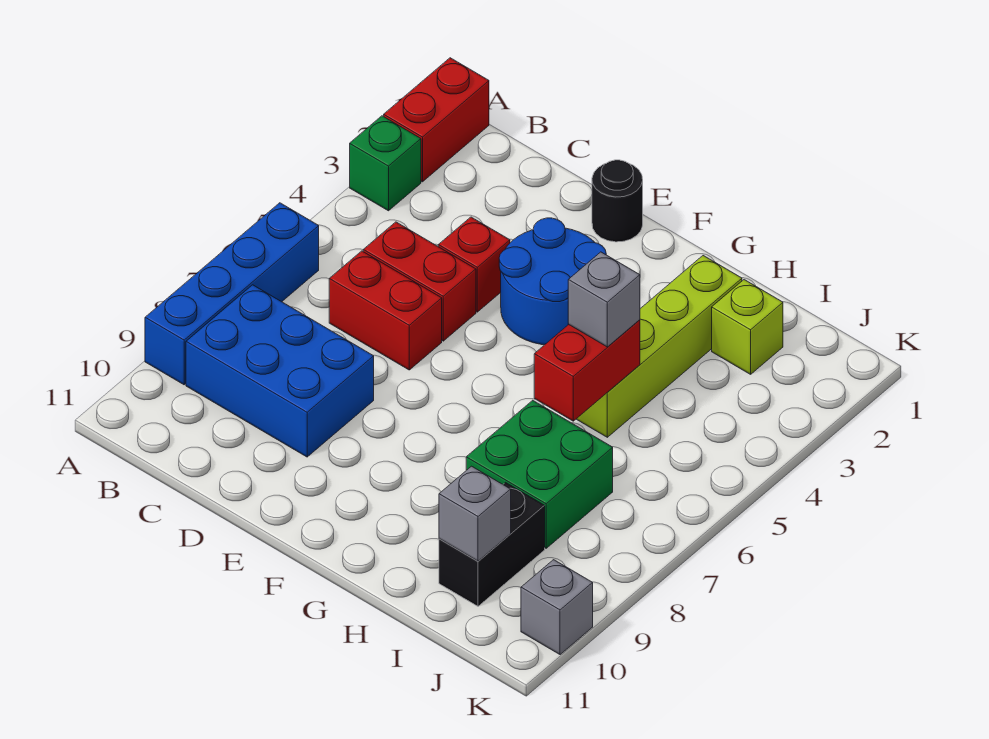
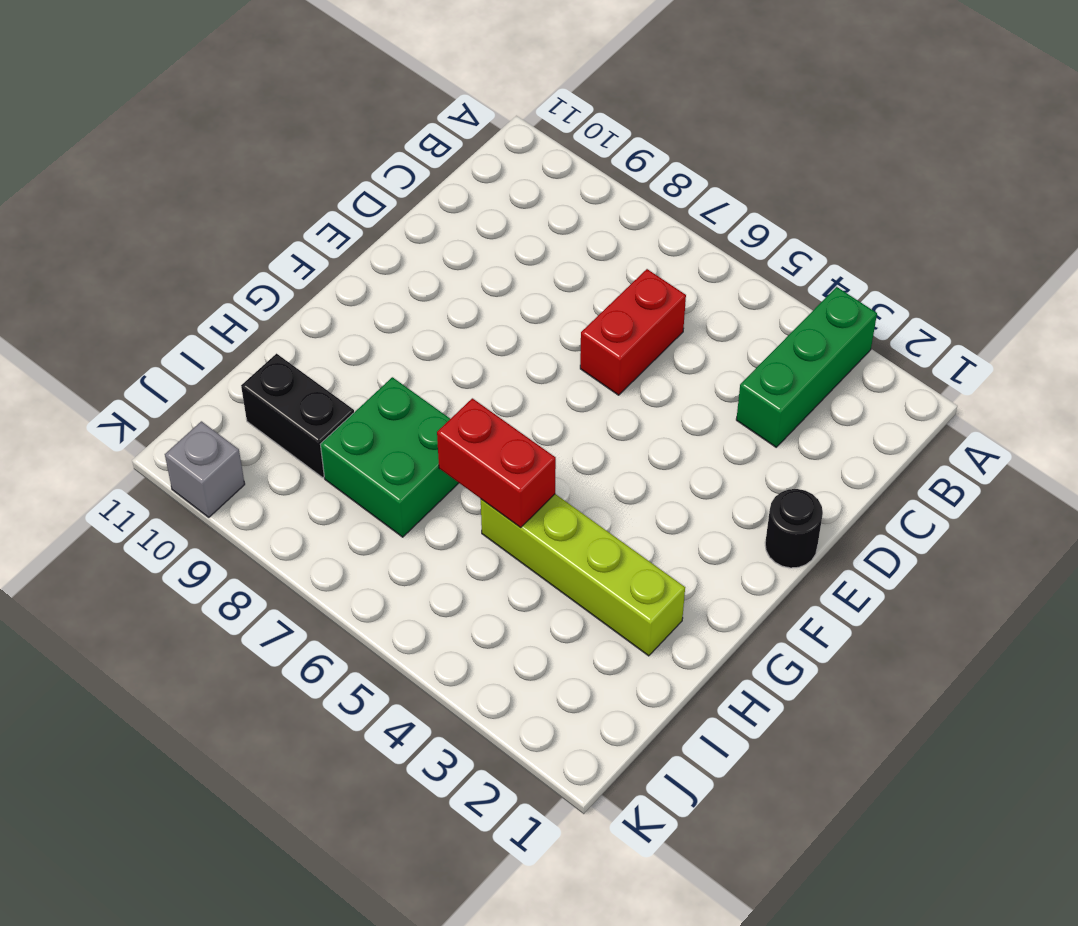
green brick A3:C3 level 1 -> green brick A3 level 1
none -> red brick A1:A2 level 1
none -> blue brick A6:A9 level 1
none -> blue brick B8:D9 level 1

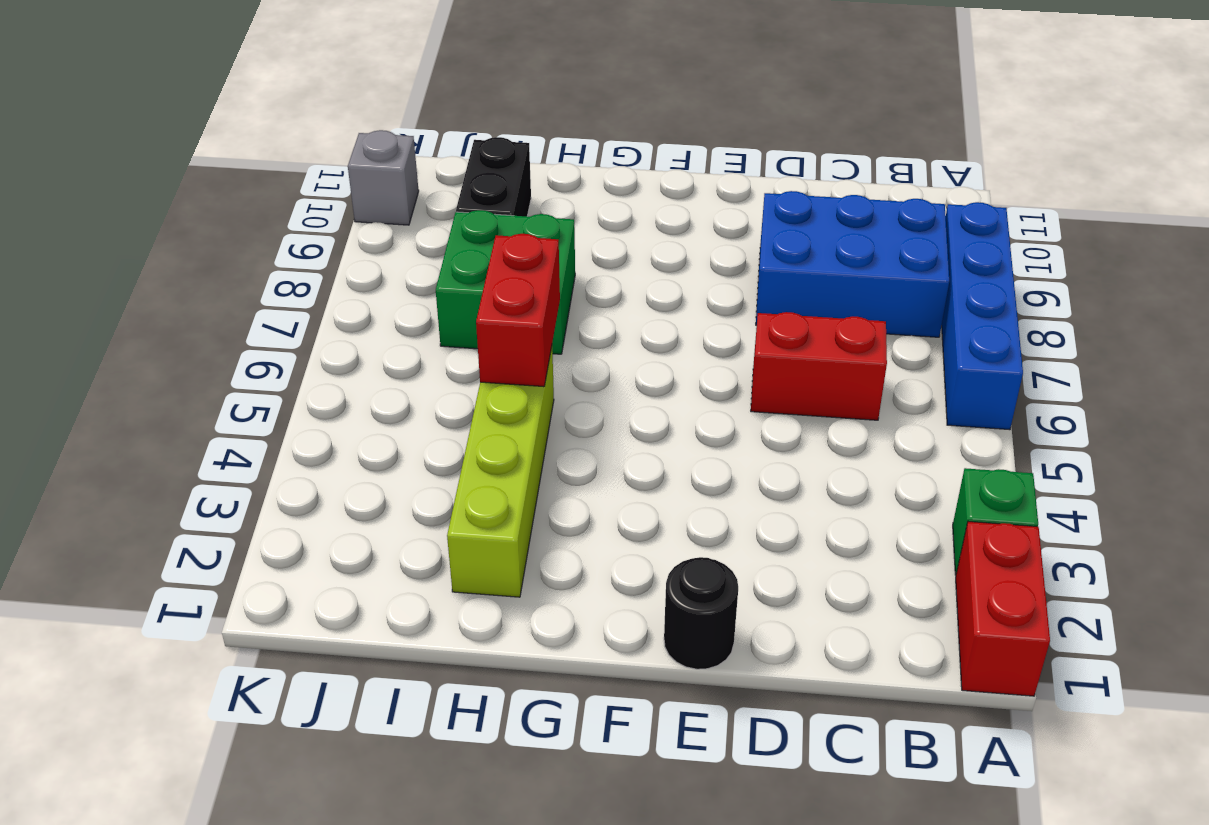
none -> red brick C5:D5 level 1
none -> red brick D4 level 1
none -> blue round brick E3:F4 level 1

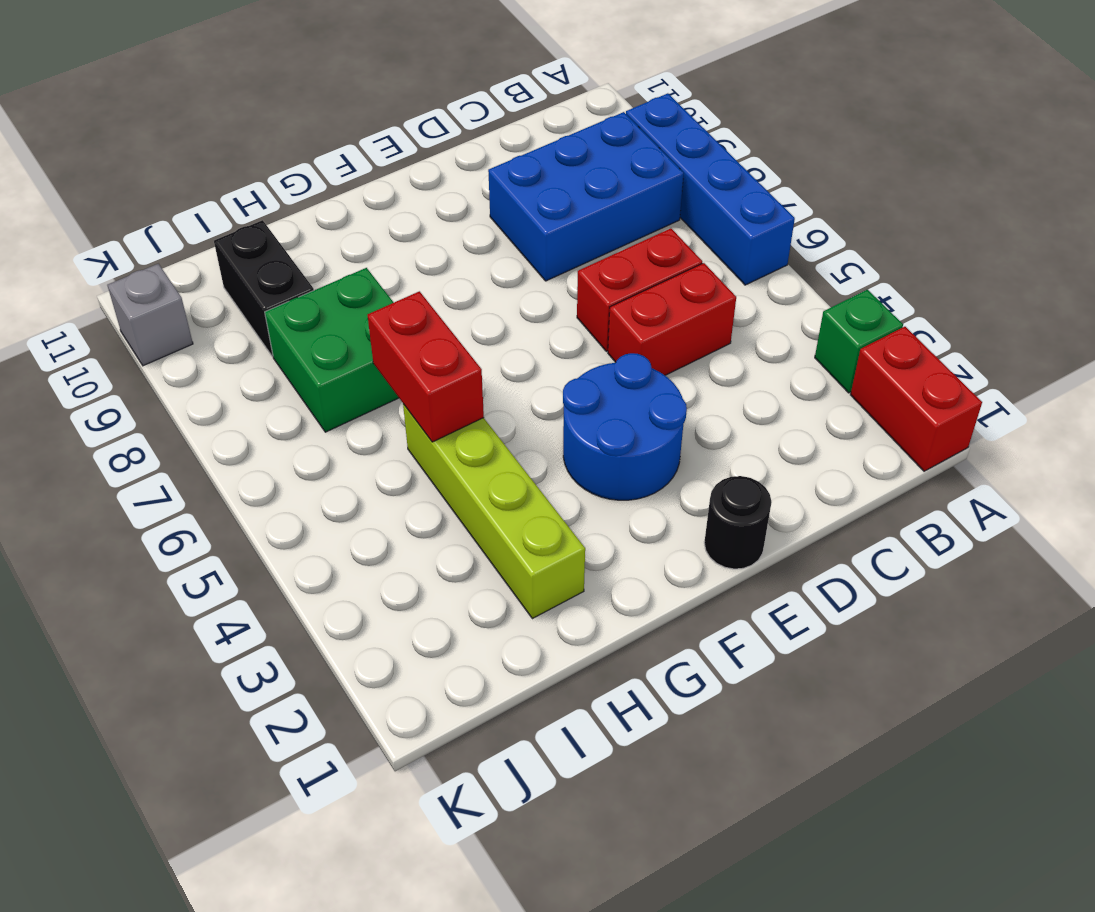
none -> red brick D4 level 1
none -> lime brick I2 level 1
none -> grey brick I10 level 2

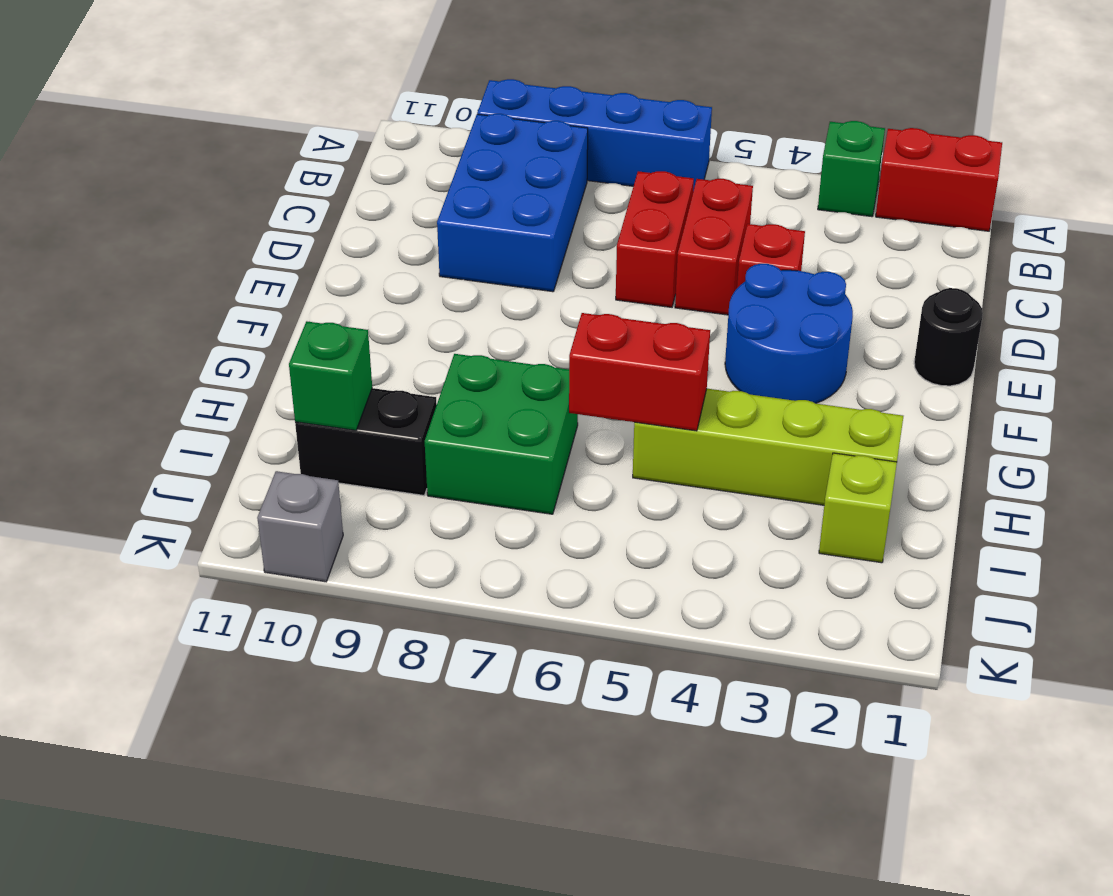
green brick I10 level 2 -> grey brick I10 level 2
none -> grey brick H5 level 3

